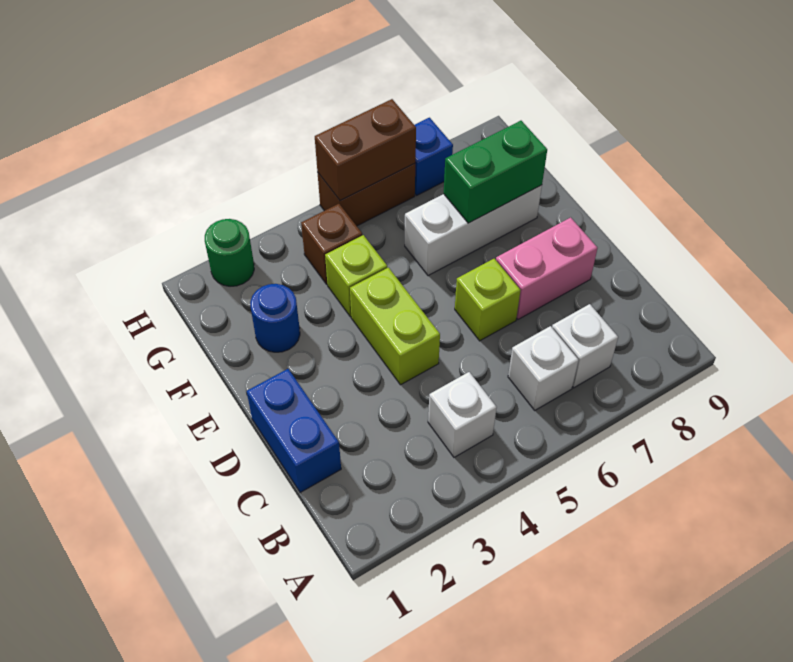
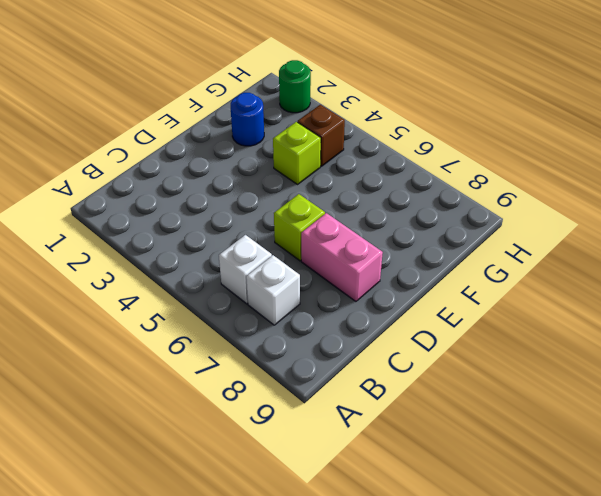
none -> white brick B4 level 1
none -> blue brick C1:D1 level 1
none -> lime brick D4:E4 level 1

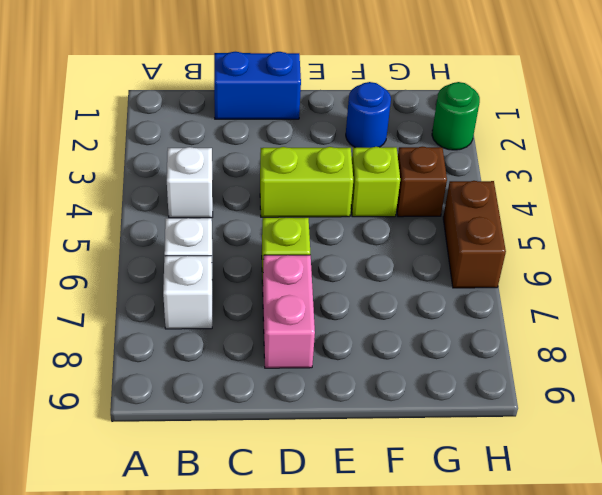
none -> white brick F6:F8 level 1
none -> blue brick H7 level 1
none -> green brick F7:F8 level 2

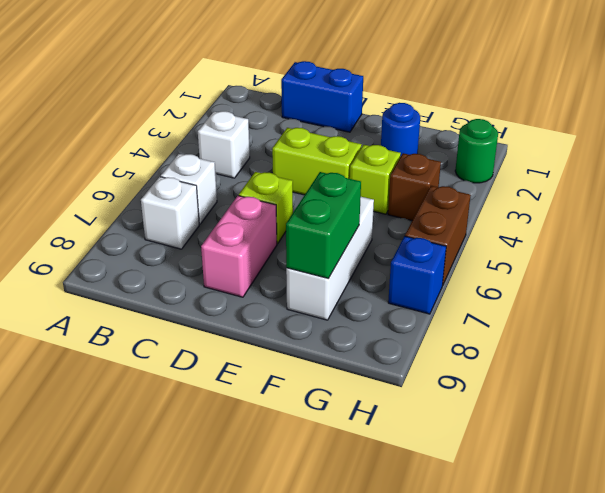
none -> brown brick H5:H6 level 2

